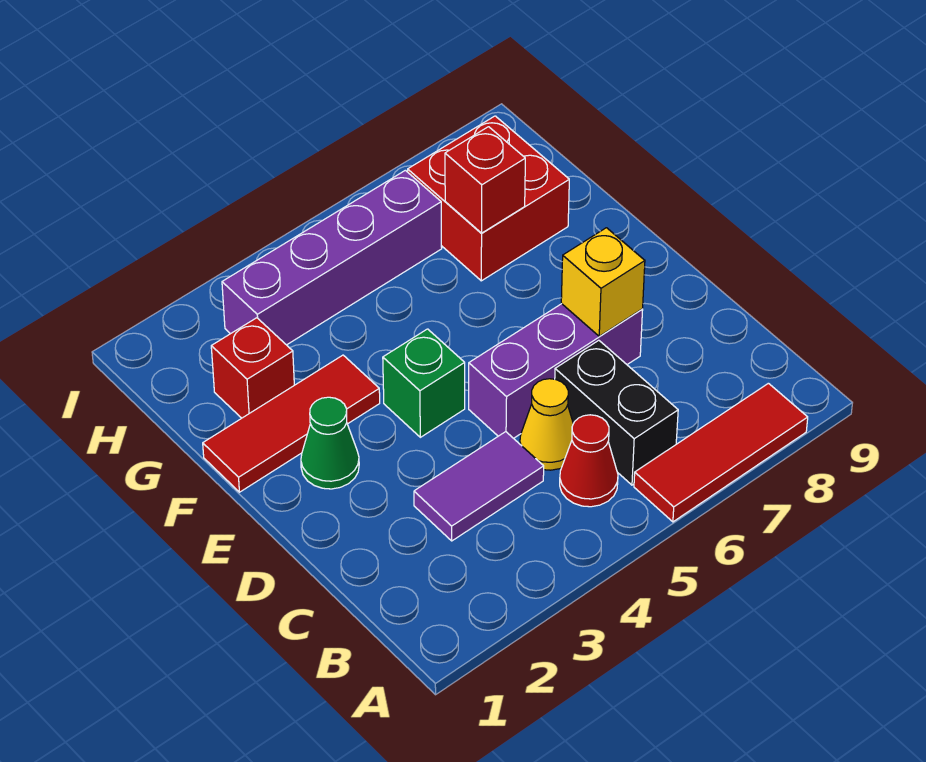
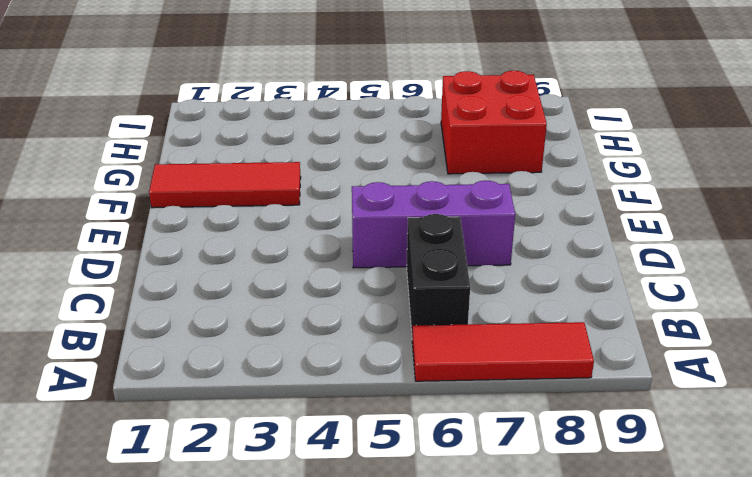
none -> red cone B5 level 1
none -> purple tile C3:C4 level 1
none -> yellow cone C5 level 1

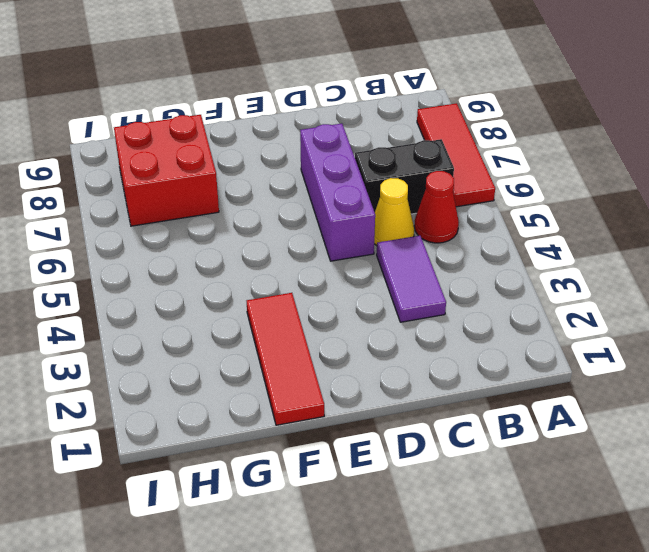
none -> green cone E2 level 1
none -> green brick E4 level 1
none -> red brick G2 level 1

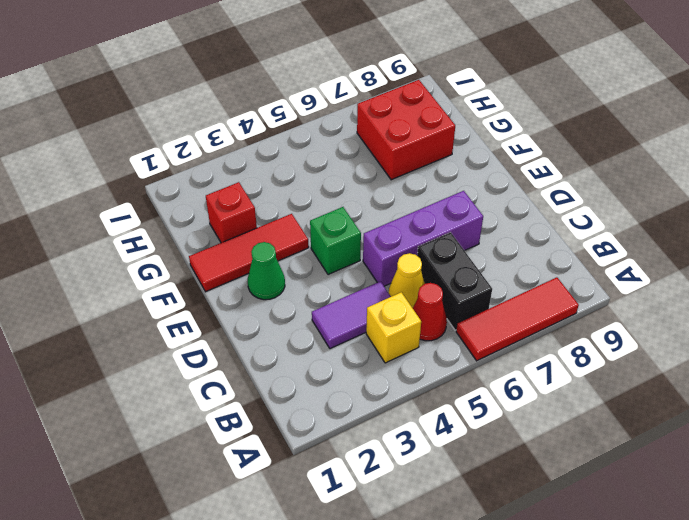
yellow brick B4 level 1 -> yellow brick D7 level 2
none -> purple brick H3:H6 level 1
none -> red brick G7 level 2

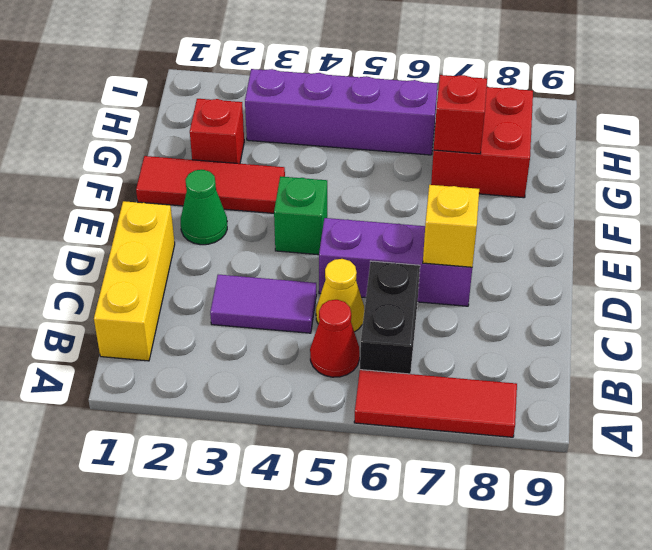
yellow brick B1:D1 level 1 -> none

